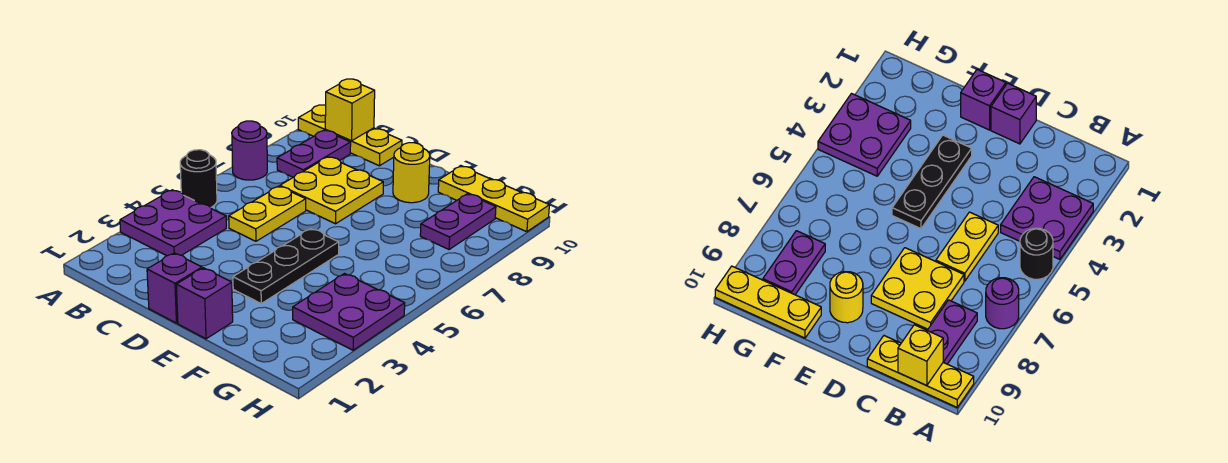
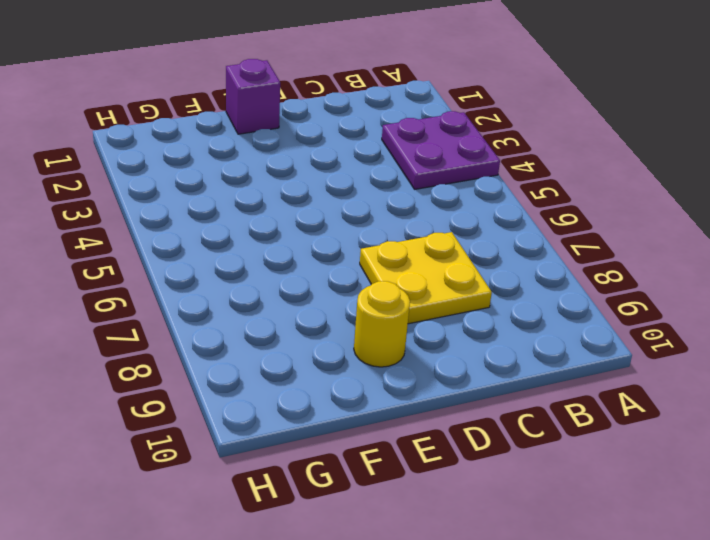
none -> black round brick A5 level 1
none -> purple round brick A7 level 1
none -> yellow plate A10:C10 level 1

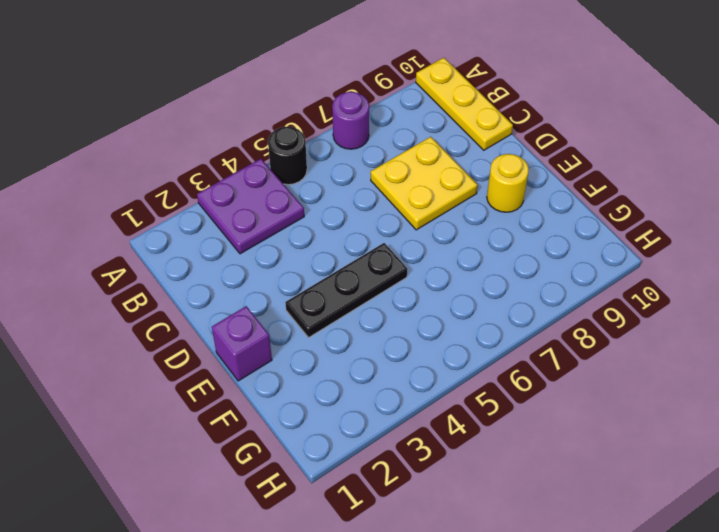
none -> purple plate B8:B9 level 1
none -> yellow plate C5:C6 level 1
none -> purple brick D1 level 1

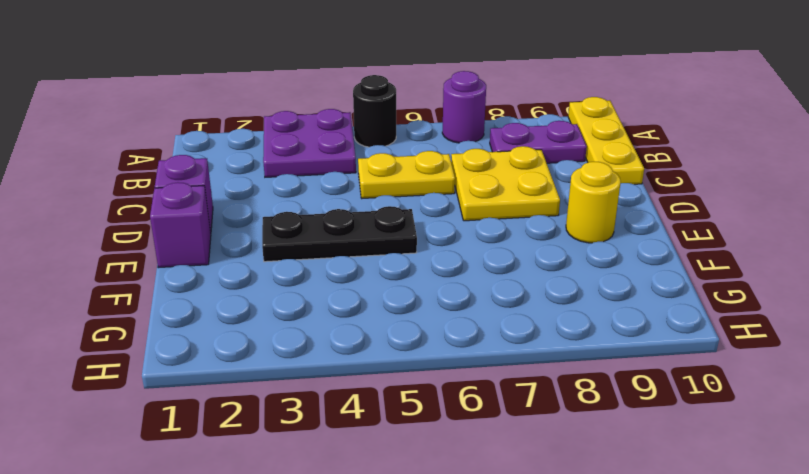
none -> yellow plate F10:H10 level 1
none -> purple plate G3:H4 level 1
none -> purple plate G8:G9 level 1

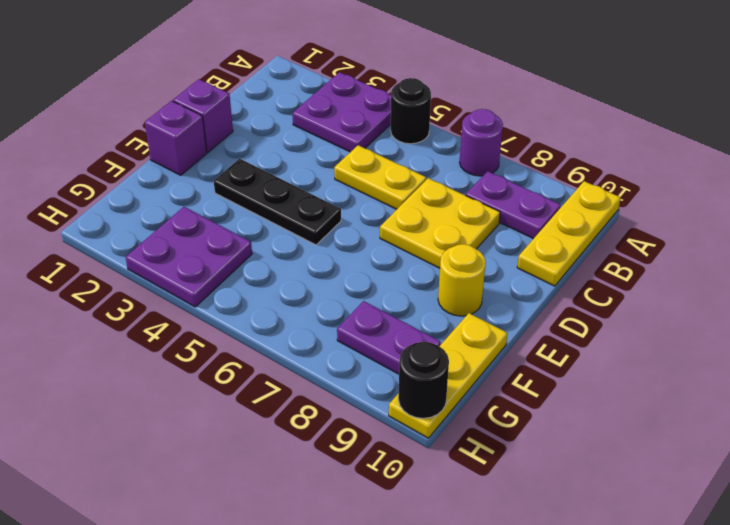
black round brick H10 level 2 -> none
none -> yellow brick B10 level 2

